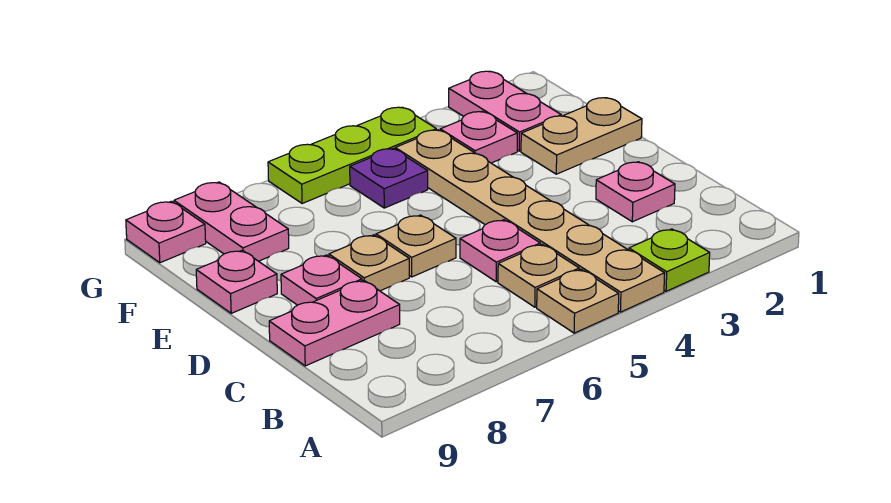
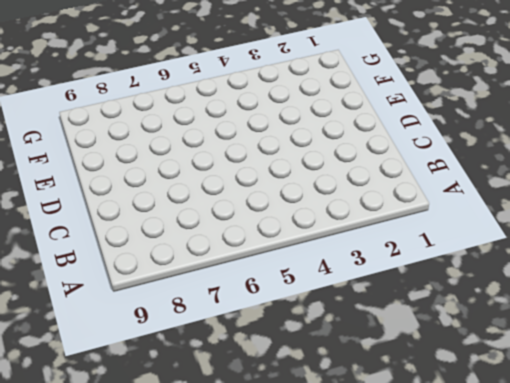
none -> lime plate A3 level 1
none -> tan plate A4:F4 level 1
none -> tan plate A5 level 1

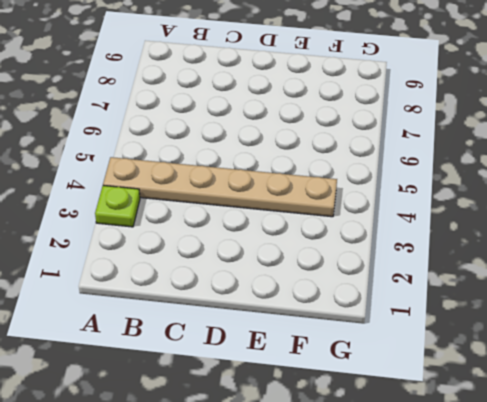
none -> tan plate A5 level 1
none -> tan plate B5 level 1
none -> pink plate C2 level 1

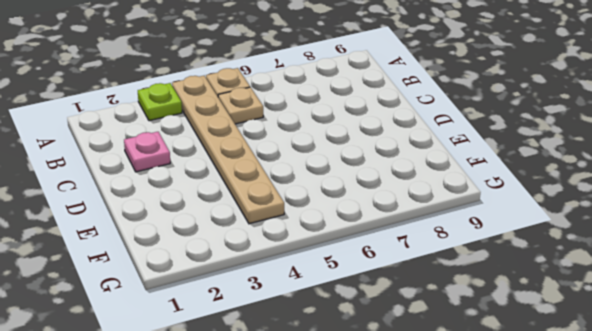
none -> pink plate C5 level 1
none -> pink plate C8:C9 level 1
none -> tan plate D6 level 1

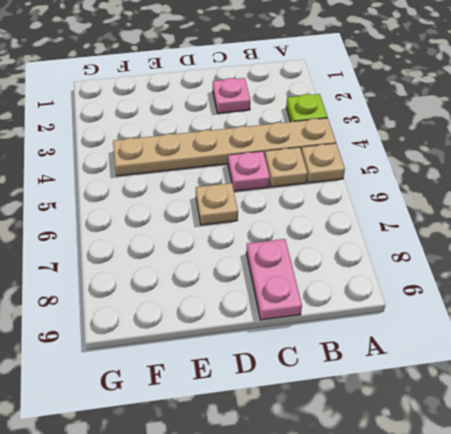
none -> tan plate D7 level 1
none -> pink plate D8 level 1
none -> tan plate E1:E2 level 1

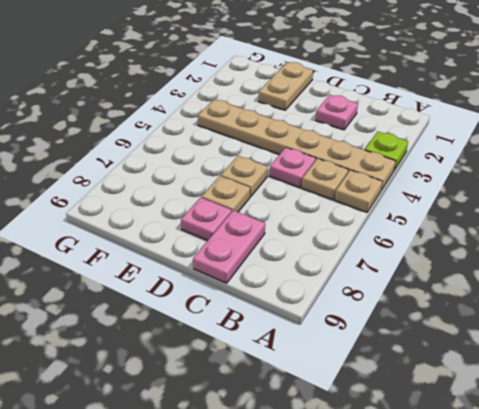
none -> pink plate E9 level 1
none -> pink plate F2:G2 level 1
none -> pink plate F3 level 1

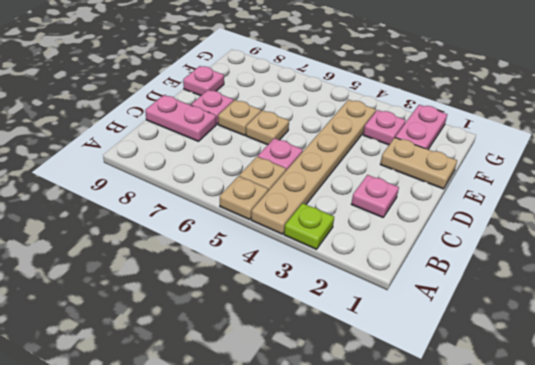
none -> purple plate F5 level 1
none -> pink plate F8:G8 level 1
none -> lime plate G4:G6 level 1

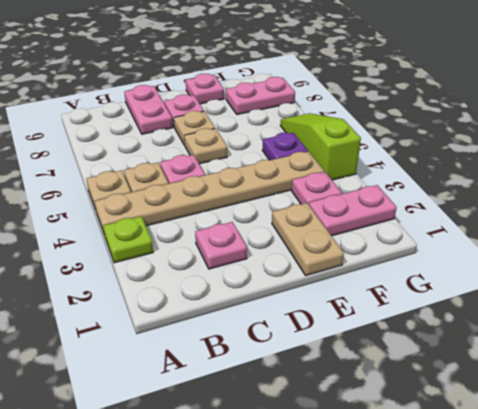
lime slope G4:G6 level 1 top 4 -> lime plate G4:G6 level 1
none -> pink plate G9 level 1

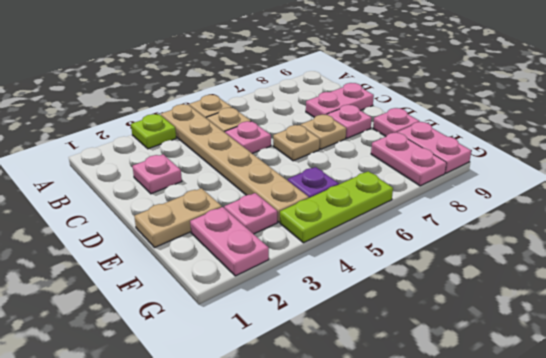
pink plate F9:G9 level 1 -> pink plate G9 level 1

